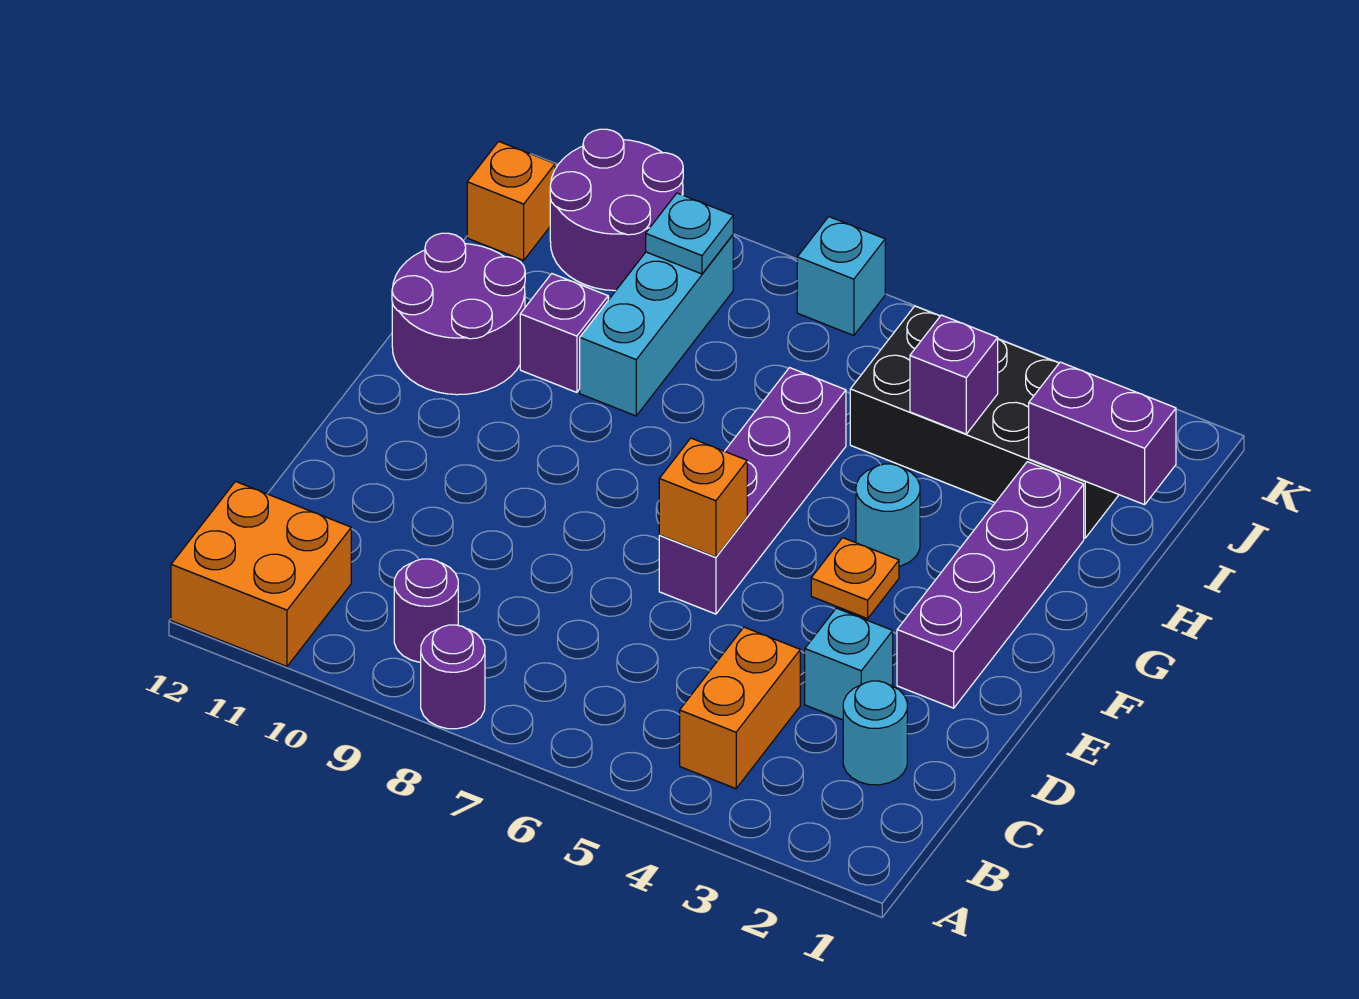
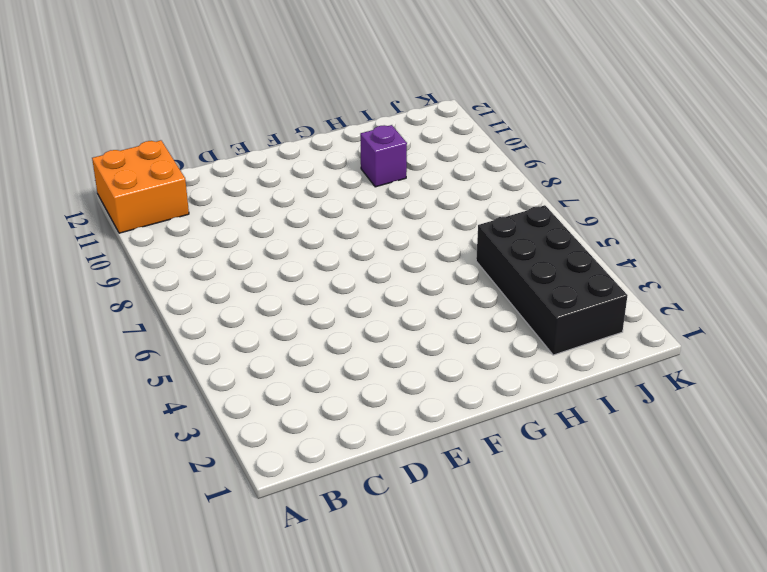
none -> purple round brick A8 level 1
none -> orange brick B4:C4 level 1
none -> purple round brick B9 level 1

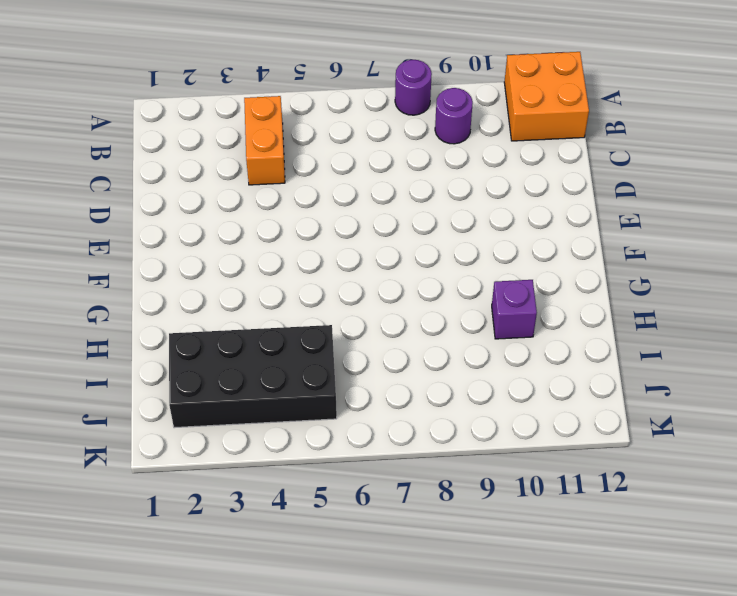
none -> cyan round brick C2 level 1
none -> cyan brick D3 level 1
none -> purple brick E2:H2 level 1

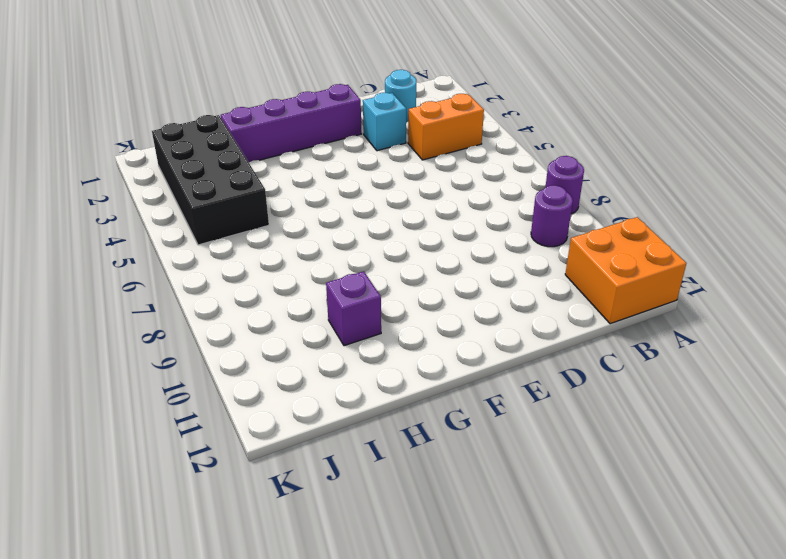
none -> purple brick E6:H6 level 1
none -> orange plate F4 level 1
none -> cyan round brick G4 level 1

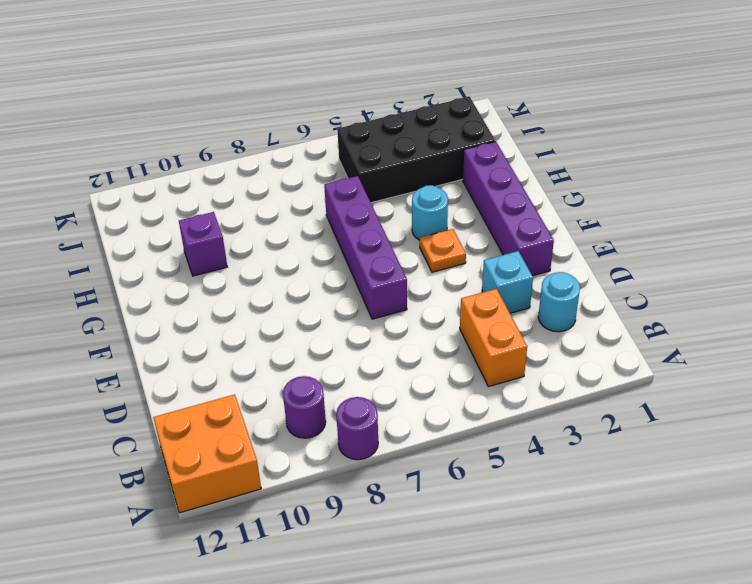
none -> purple round brick G11:H12 level 1
none -> cyan brick H9:J9 level 1
none -> purple round brick J10:K11 level 1

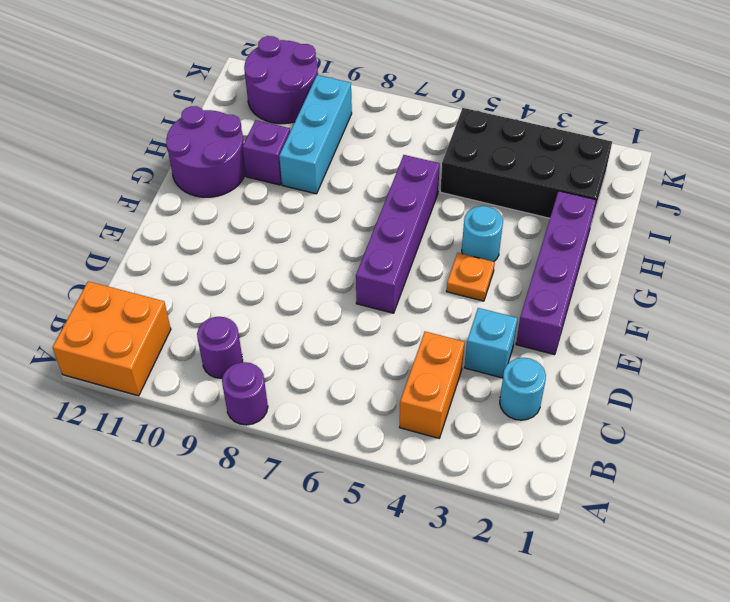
none -> orange brick J12 level 1
none -> cyan brick K7 level 1
none -> orange brick E6 level 2

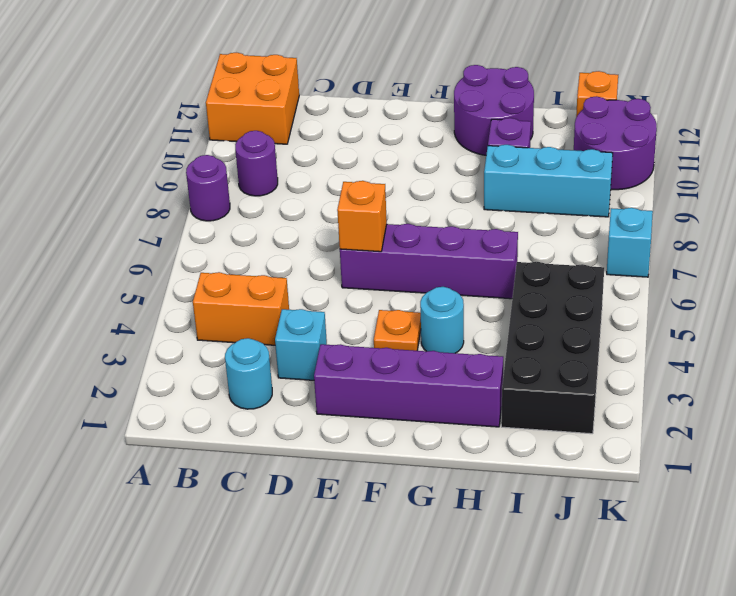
none -> purple brick I1:I2 level 2
none -> purple brick I4 level 2
none -> cyan plate J9 level 2

